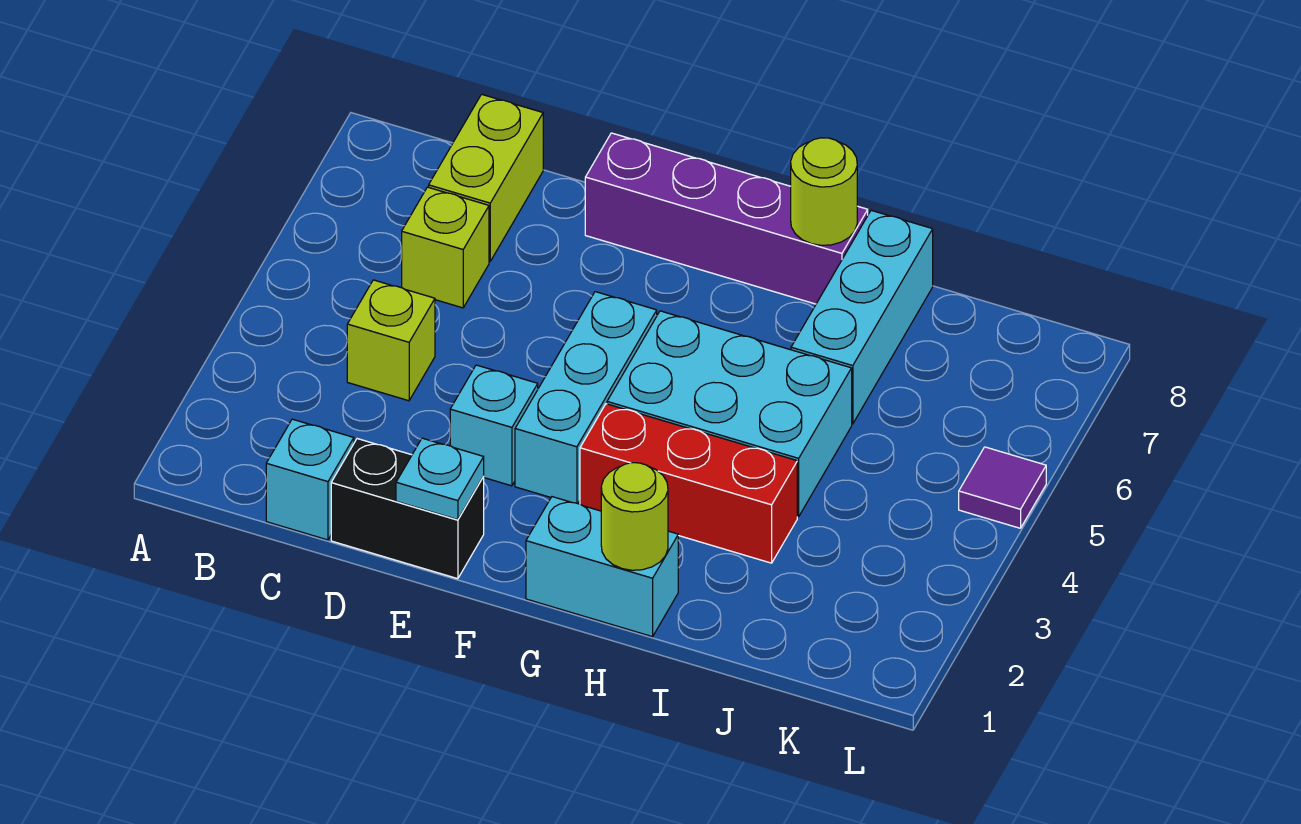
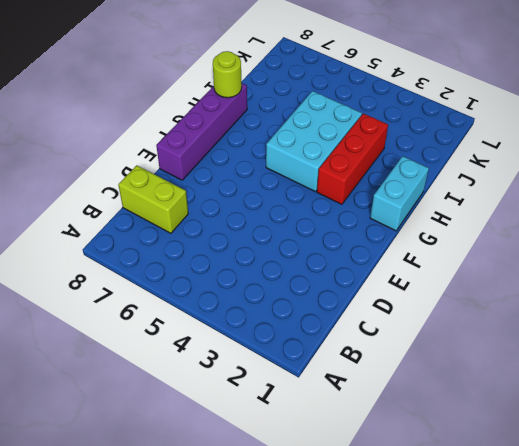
none -> cyan brick C1 level 1
none -> lime brick C4 level 1
none -> lime brick C6 level 1

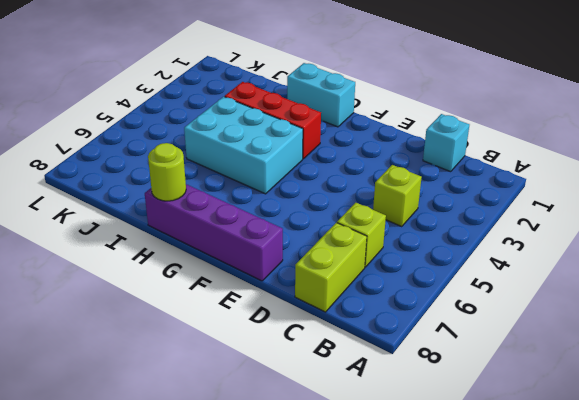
none -> black brick D1:E1 level 1
none -> cyan brick E3 level 1
none -> cyan brick F3:F5 level 1

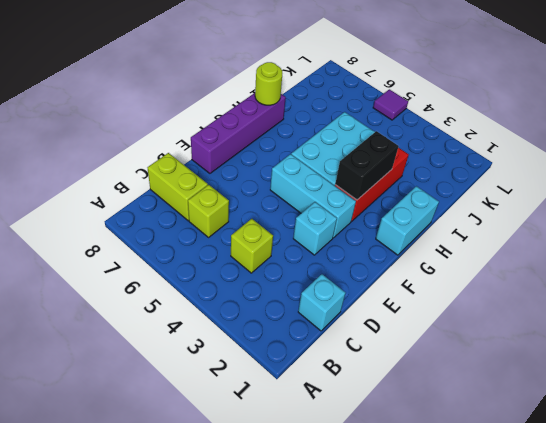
black brick G3:H3 level 2 -> black brick D1:E1 level 1
none -> cyan brick I6:I8 level 1
none -> cyan plate E1 level 2
none -> lime round brick H1 level 2

